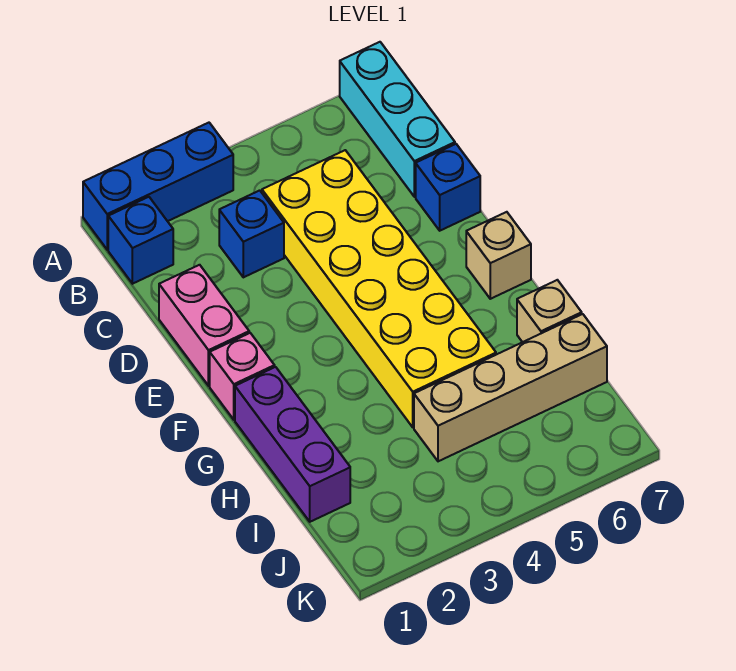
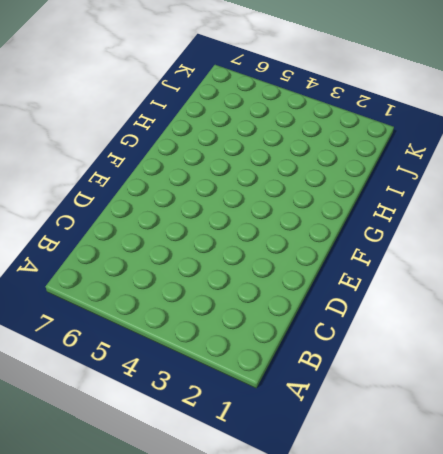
none -> blue brick A1:A3 level 1
none -> cyan brick A7:C7 level 1
none -> blue brick B1 level 1

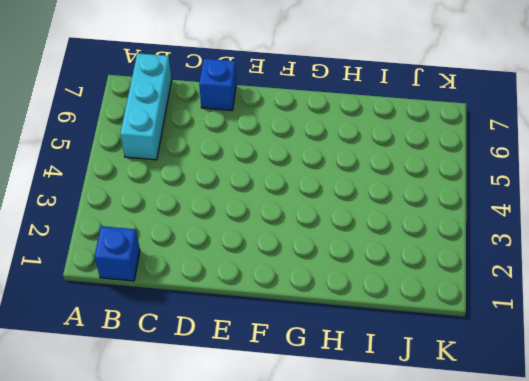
cyan brick B5:B7 level 1 -> cyan brick A7:C7 level 1
none -> blue brick A1:A3 level 1
none -> blue brick C3 level 1
none -> yellow brick C4:H5 level 1

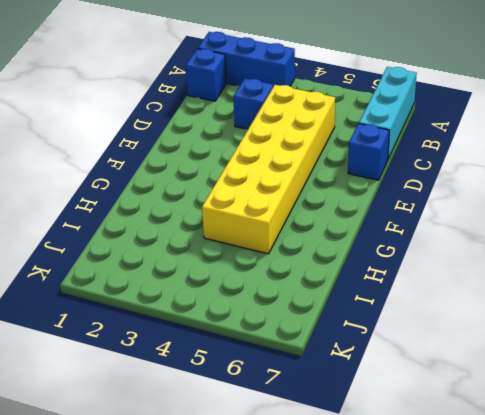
none -> pink brick D1:E1 level 1
none -> pink brick F1 level 1
none -> tan brick F7 level 1

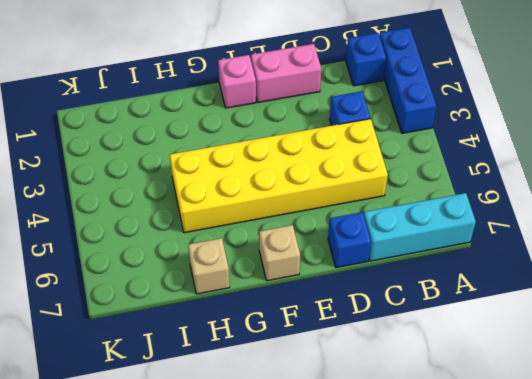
none -> purple brick G1:I1 level 1
none -> tan brick I4:I7 level 1

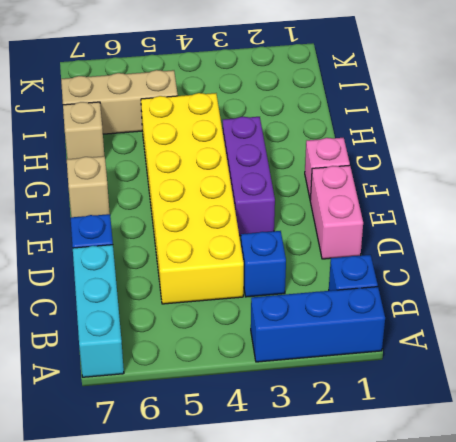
purple brick E3:G3 level 1 -> purple brick G1:I1 level 1
tan brick I5:I7 level 1 -> tan brick I4:I7 level 1

